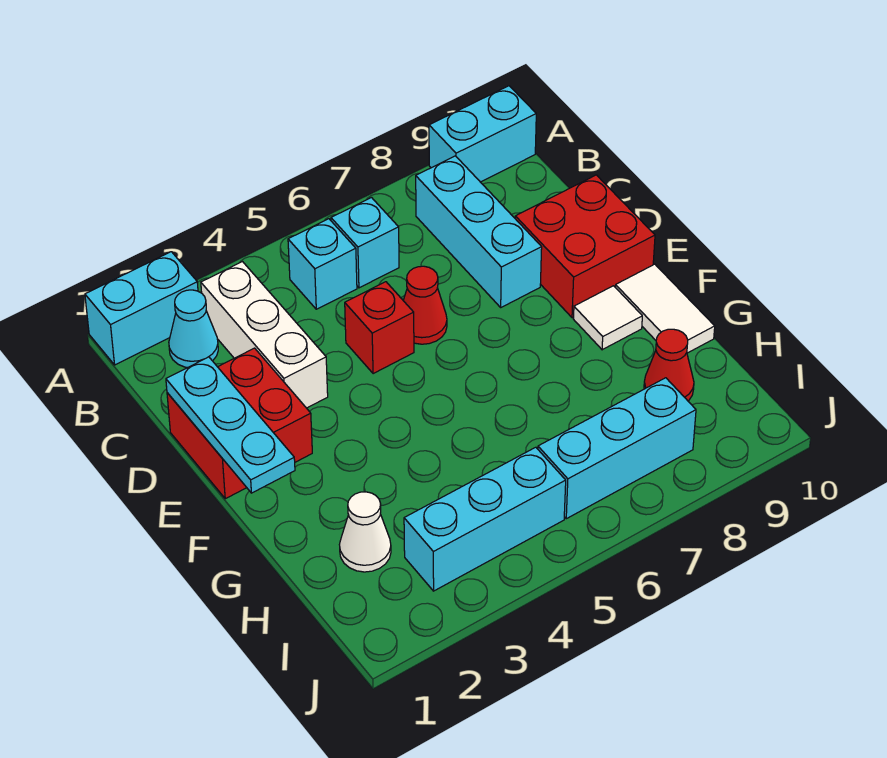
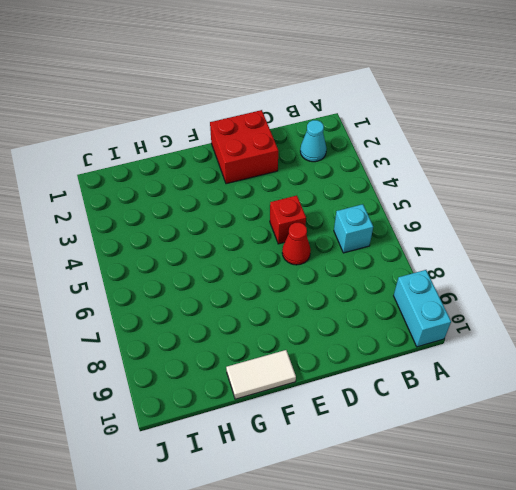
none -> cyan brick A1:A2 level 1
none -> white brick B3:D3 level 1
none -> cyan brick B5 level 1

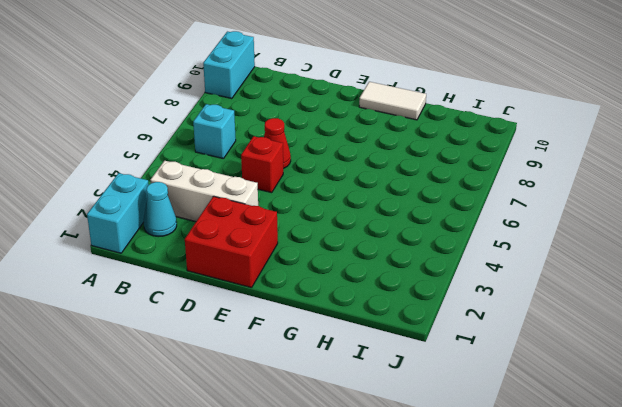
none -> cyan brick B5 level 1
none -> cyan brick B8:D8 level 1
none -> red brick D9:E10 level 1

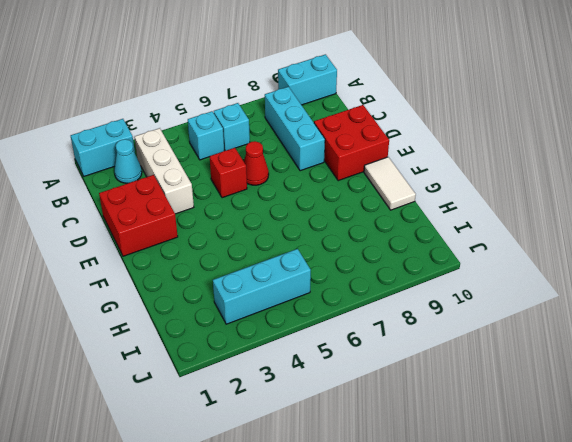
none -> white tile F9 level 1
none -> white cone H2 level 1
none -> red cone H9 level 1

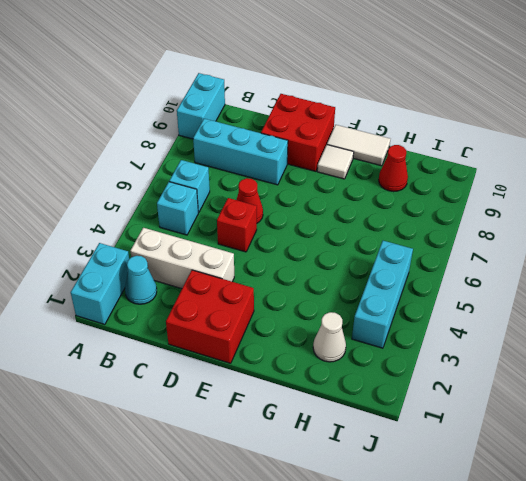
none -> cyan brick I6:I8 level 1
none -> cyan plate D1:F1 level 2

